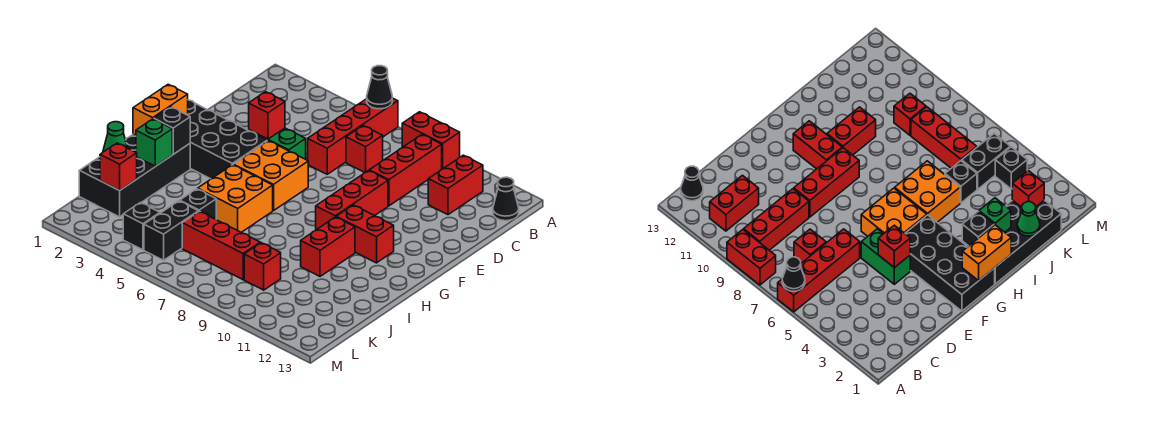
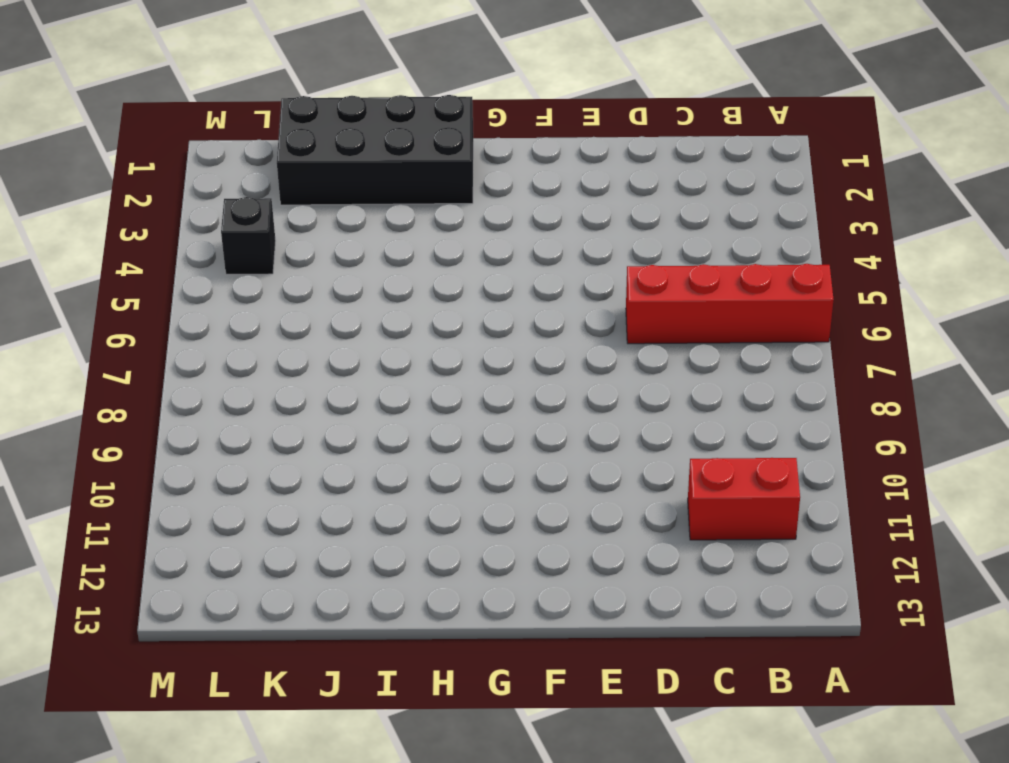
none -> red brick A8:A9 level 1
none -> red brick B9:D9 level 1
none -> black cone B13 level 1

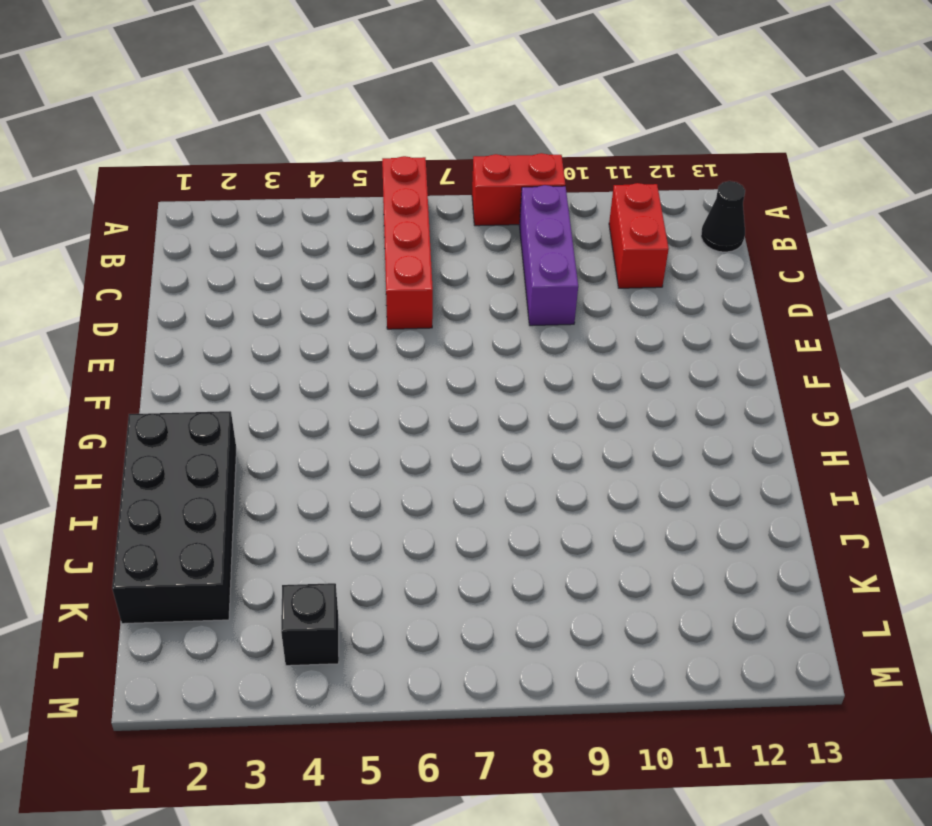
purple brick B9:D9 level 1 -> red brick B9:D9 level 1
none -> red brick C7 level 1
none -> green brick E4:E5 level 1
none -> red brick E9:G9 level 1

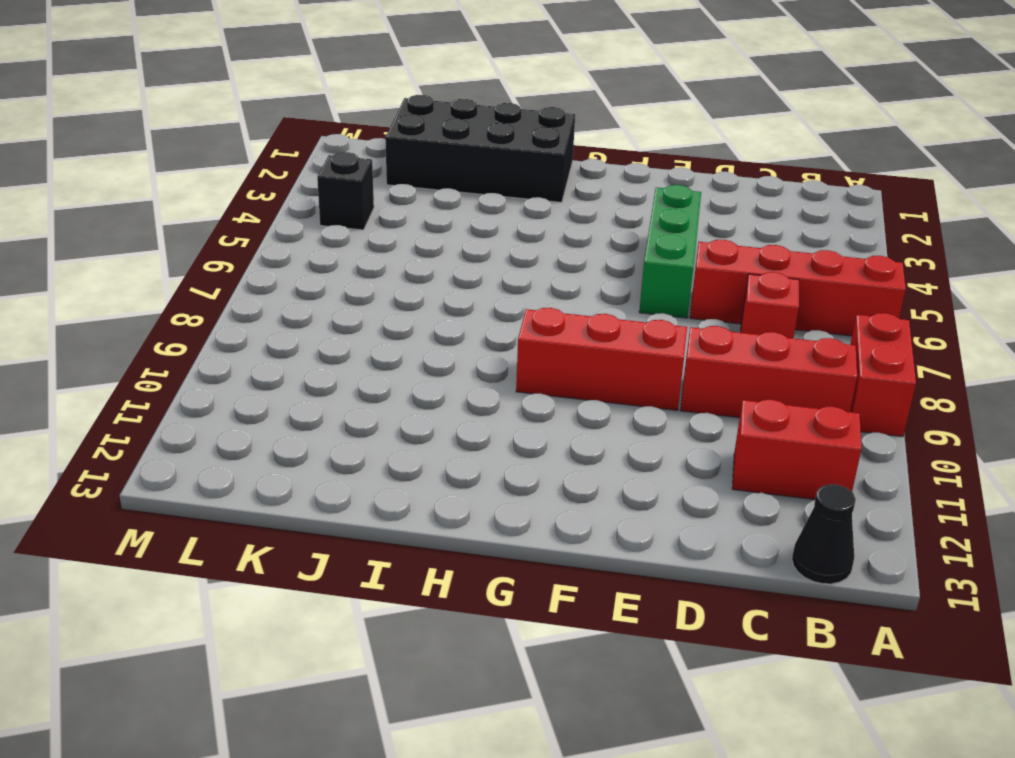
green brick E4:E6 level 1 -> green brick E4:E5 level 1
none -> black brick F1:G4 level 1
none -> orange brick F5:G6 level 1
none -> red brick G10:G11 level 1

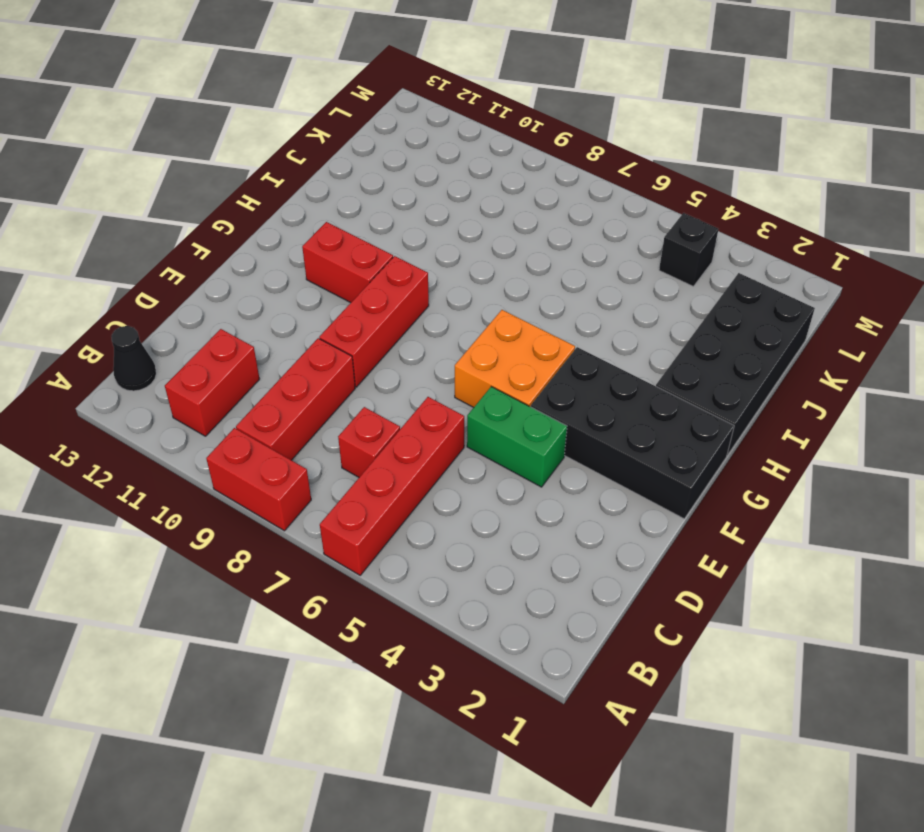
none -> orange brick H5:I6 level 1
none -> red brick H10:I10 level 1
none -> black brick J5 level 1

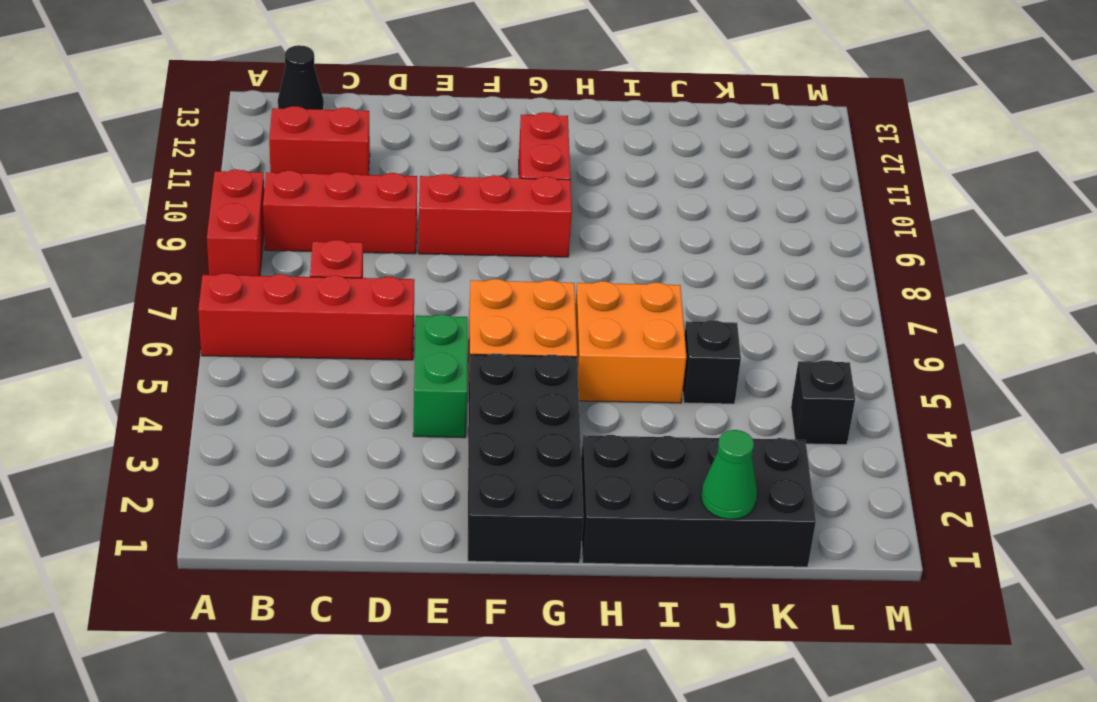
none -> red brick H10:I10 level 1
none -> black brick K5:L5 level 1
none -> red brick K6:K8 level 1

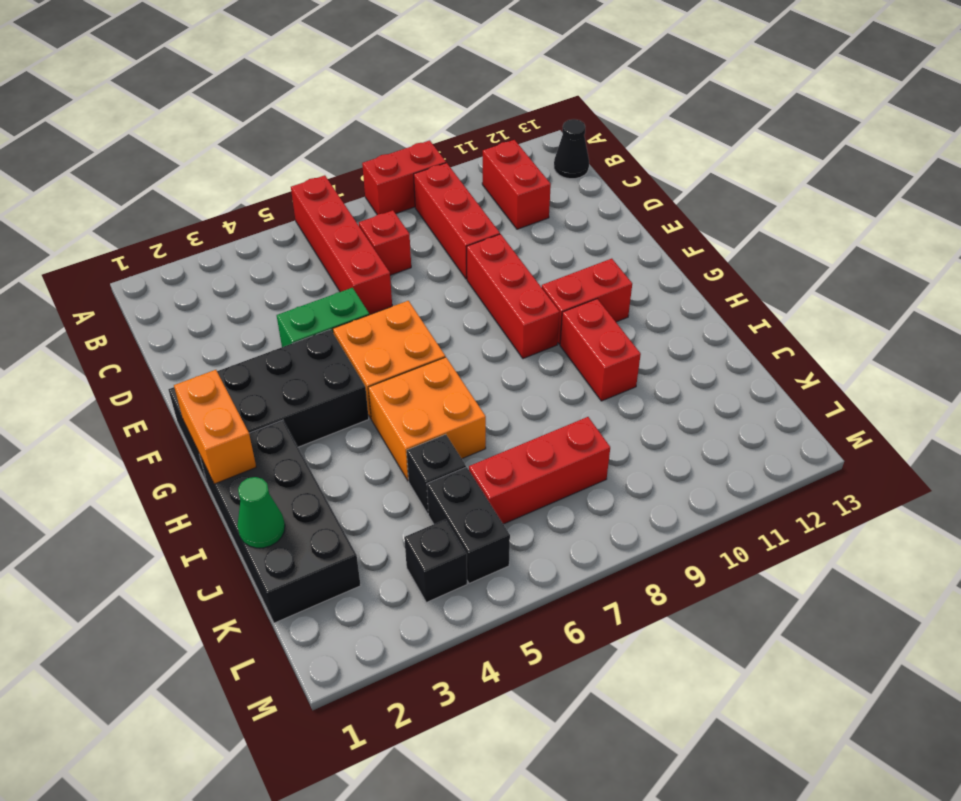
none -> red brick K9 level 1
none -> black cone A6 level 2
none -> red brick E4 level 2

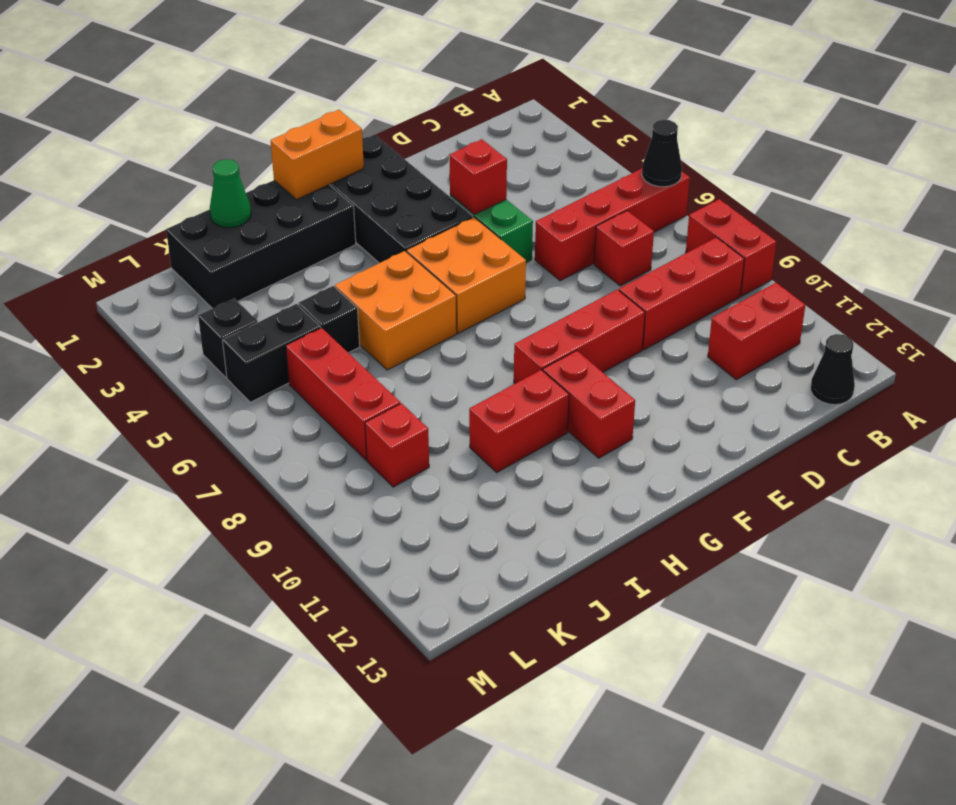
none -> black brick H2 level 2
none -> green brick I2 level 2
none -> red brick K2 level 2

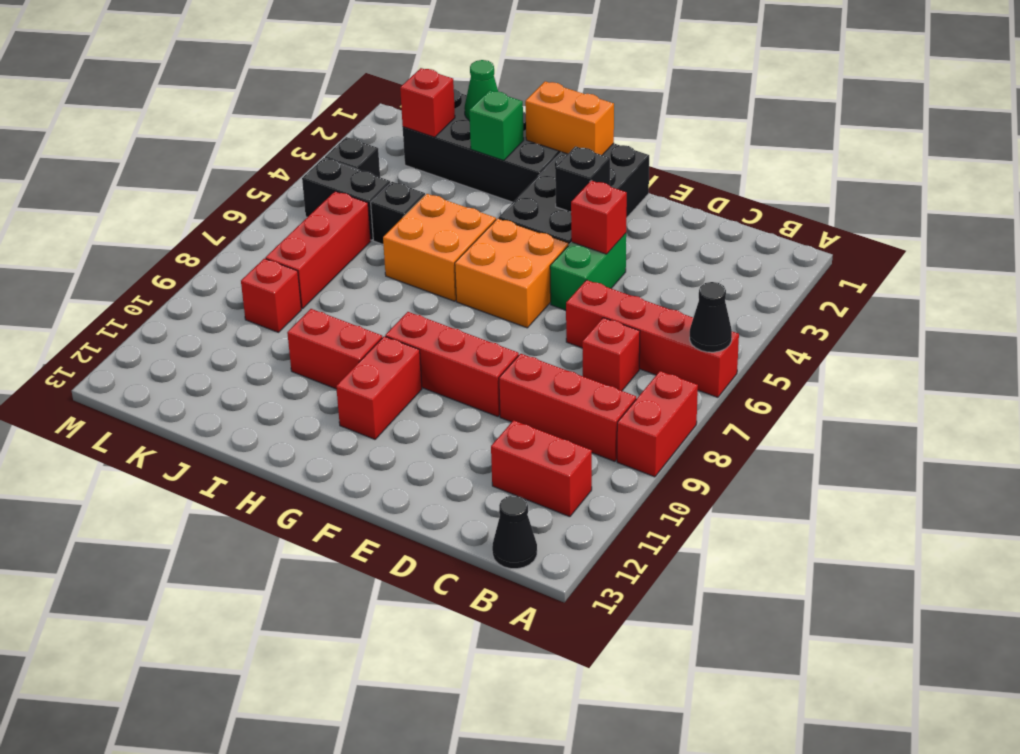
black brick F3 level 2 -> black brick H2 level 2

